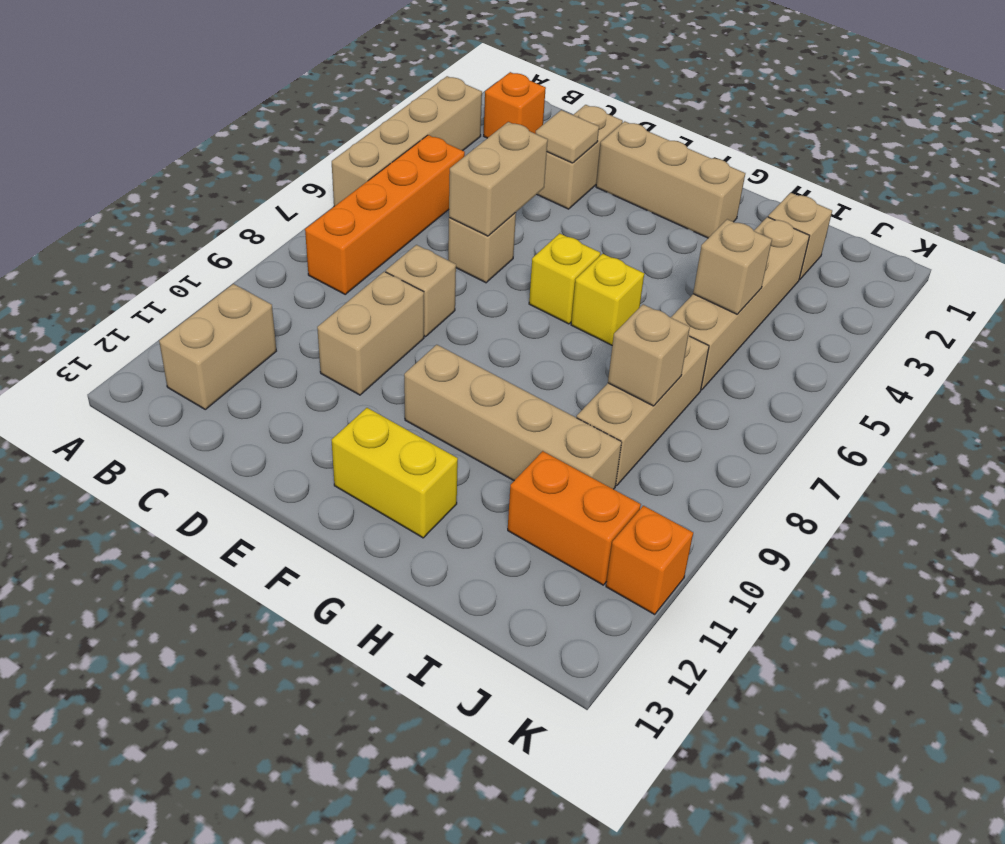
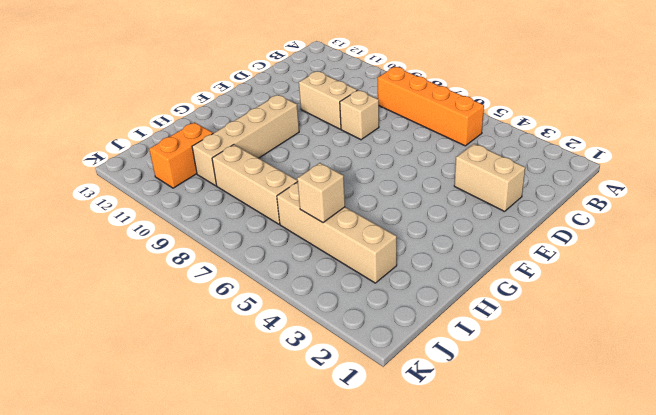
none -> tan brick A3:A6 level 1
none -> orange brick B2 level 1
none -> tan brick B11:B12 level 1

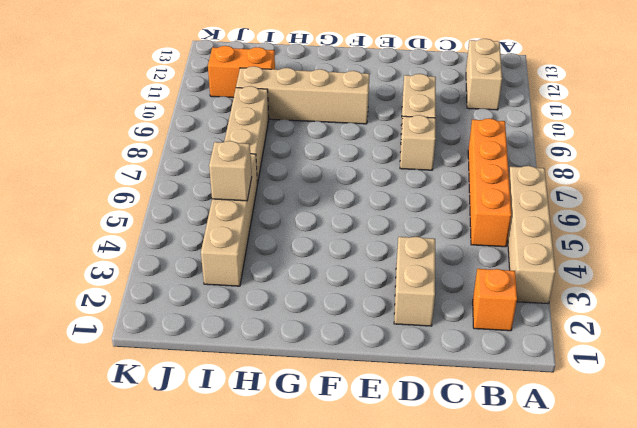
none -> tan brick D6 level 1
none -> tan brick E2:G2 level 1
none -> yellow brick F6 level 1

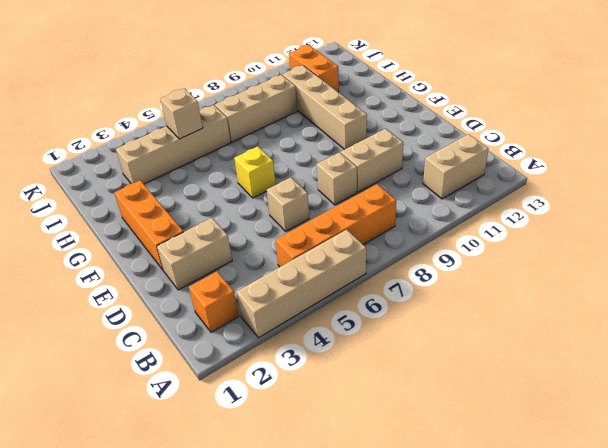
orange brick E2:G2 level 1 -> tan brick E2:G2 level 1
none -> yellow brick F12:G12 level 1
none -> yellow brick G6 level 1
none -> tan brick I2 level 1

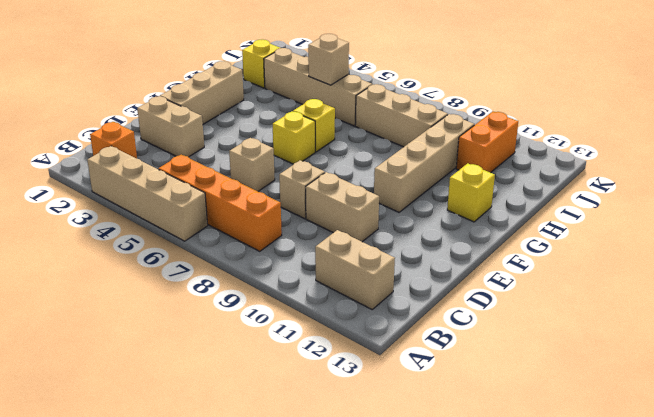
yellow brick G12 level 1 -> yellow brick F12:G12 level 1
yellow brick I2 level 1 -> tan brick I2 level 1
none -> orange brick K11 level 1
none -> tan tile D3 level 2
none -> tan brick D5:D6 level 2

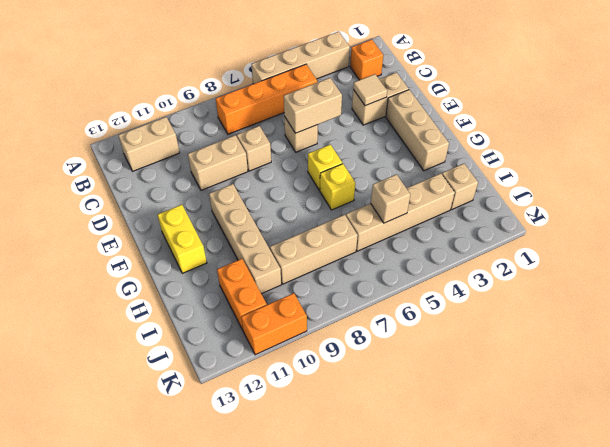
orange brick K10:K11 level 1 -> orange brick K11 level 1
none -> tan brick I8 level 2

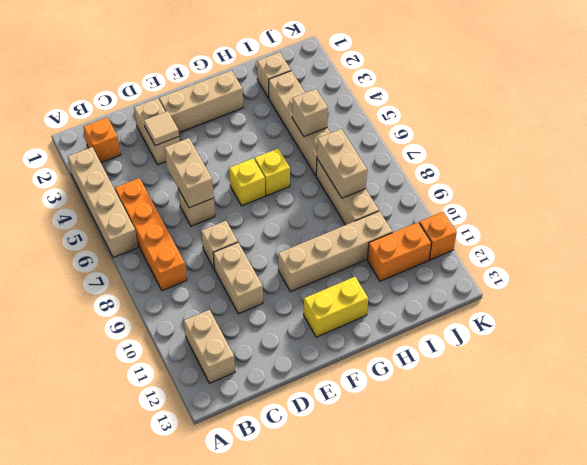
tan brick I7:I8 level 2 -> tan brick I8 level 2

